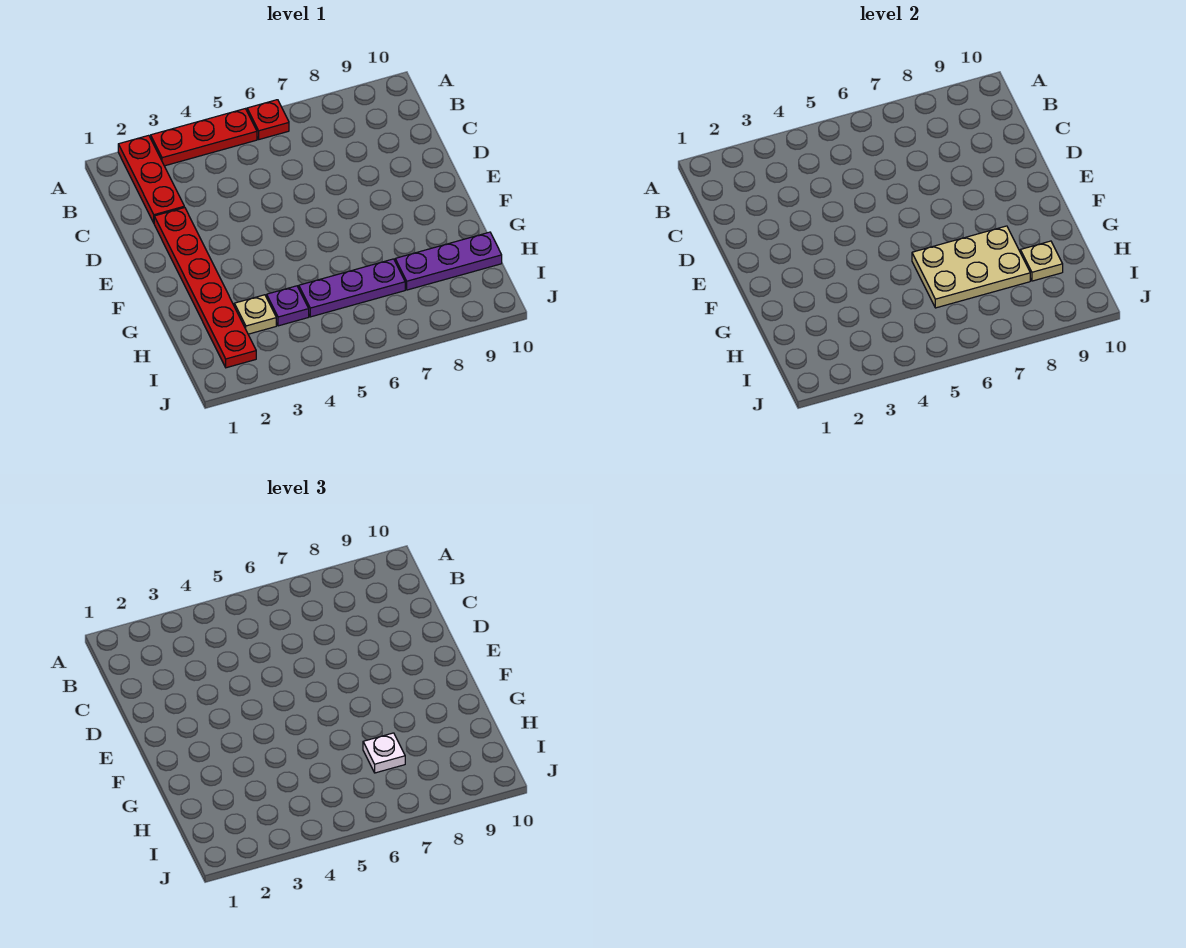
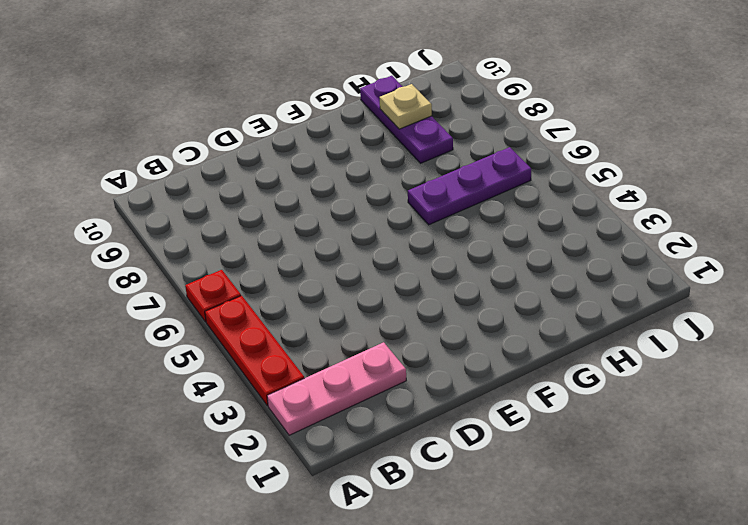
pink plate A2:C2 level 1 -> red plate A2:C2 level 1
purple plate G6:I6 level 1 -> purple plate H5:H7 level 1
none -> red plate D2:I2 level 1
none -> tan plate H3 level 1

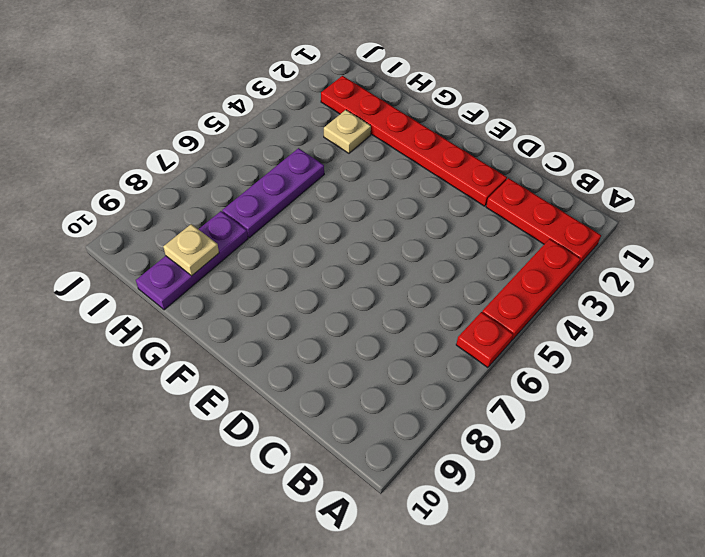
none -> purple plate H4 level 1
none -> tan plate G6:H8 level 2

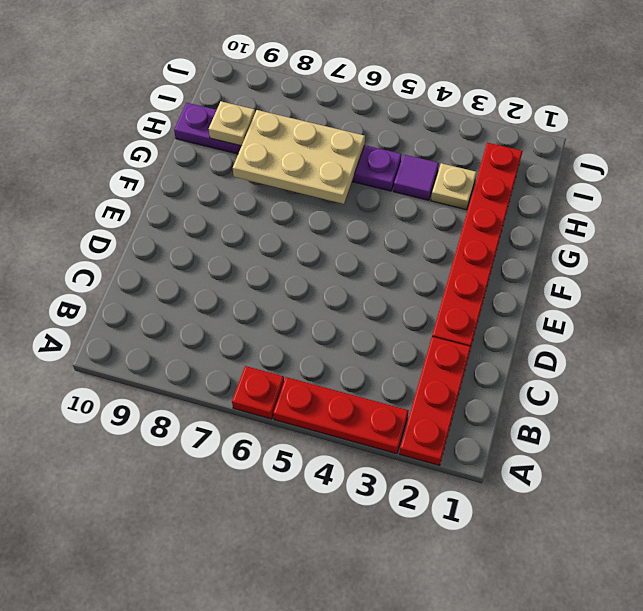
purple tile H4 level 1 -> purple plate H4 level 1
none -> white plate H7 level 3

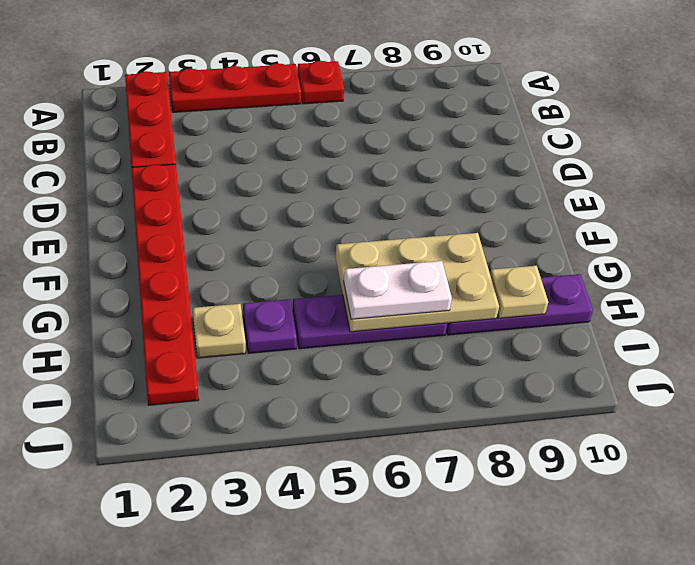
white plate H6:H7 level 3 -> white plate H7 level 3

